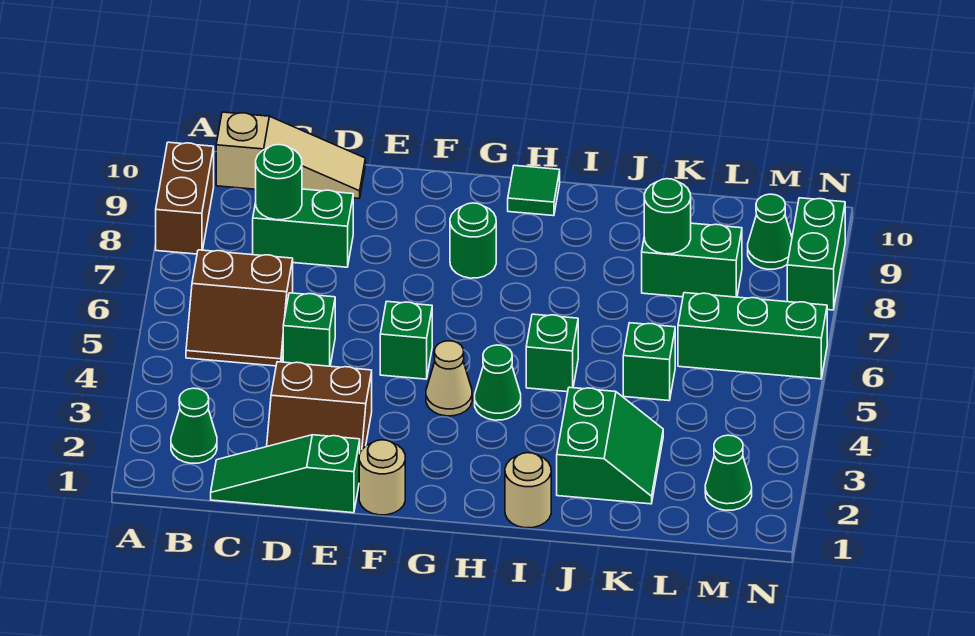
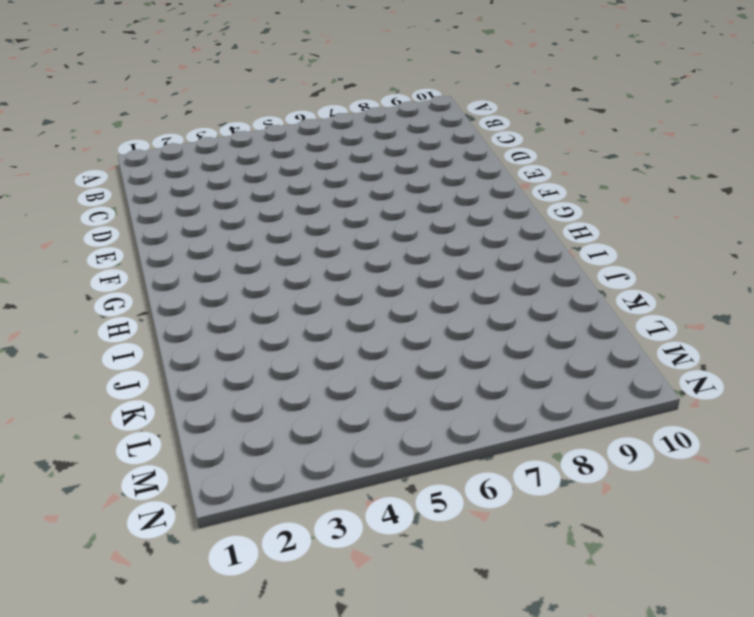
none -> brown brick A8:A9 level 1
none -> green cone B2 level 1
none -> brown slope B5:C6 level 1 top 6

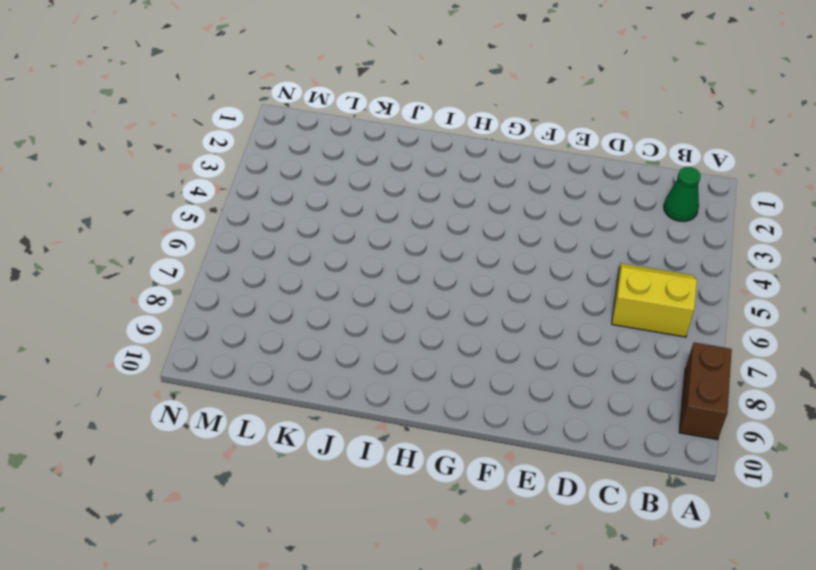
yellow slope B5:C6 level 1 top 6 -> brown slope B5:C6 level 1 top 6
none -> tan slope B10:D10 level 1 top B
none -> green slope C1:E1 level 1 top E
none -> green brick C8:D8 level 1

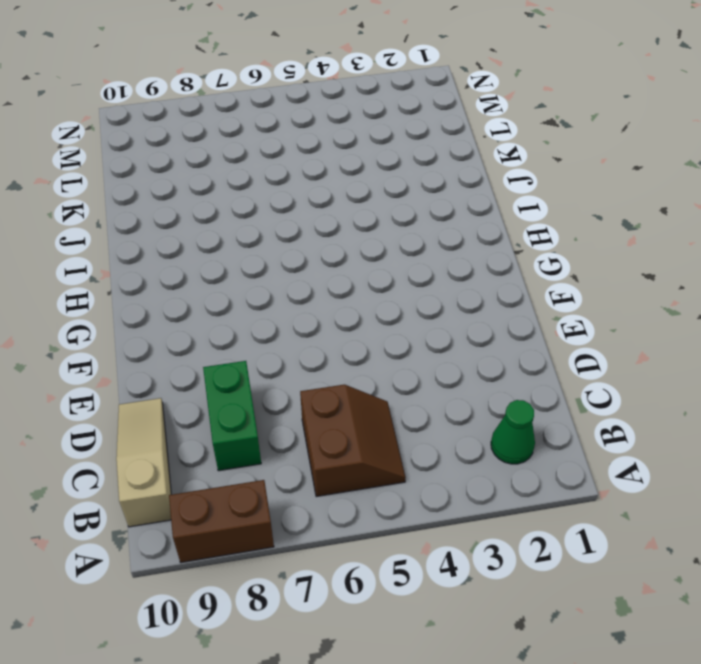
none -> green slope C1:E1 level 1 top E
none -> brown slope D2:E3 level 1 top 3
none -> green brick D5 level 1

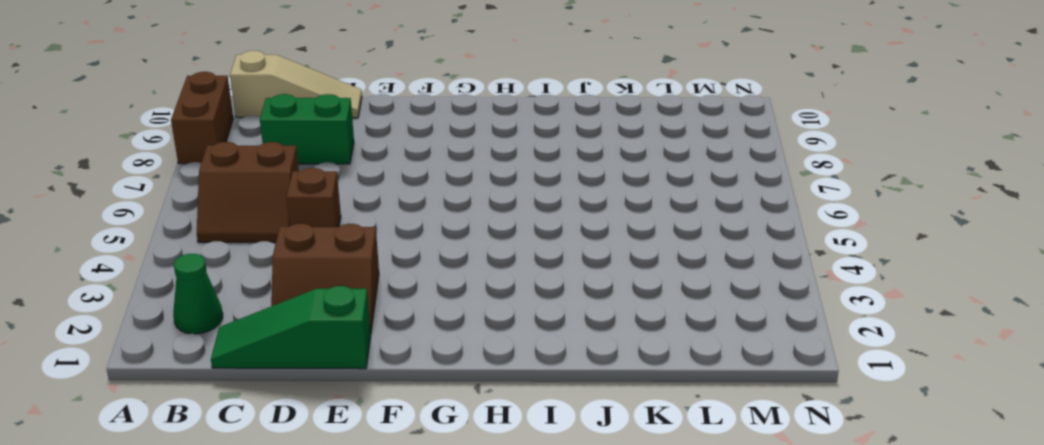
brown brick D5 level 1 -> green brick D5 level 1
none -> tan round brick F1 level 1
none -> green brick F5 level 1
none -> tan cone G4 level 1

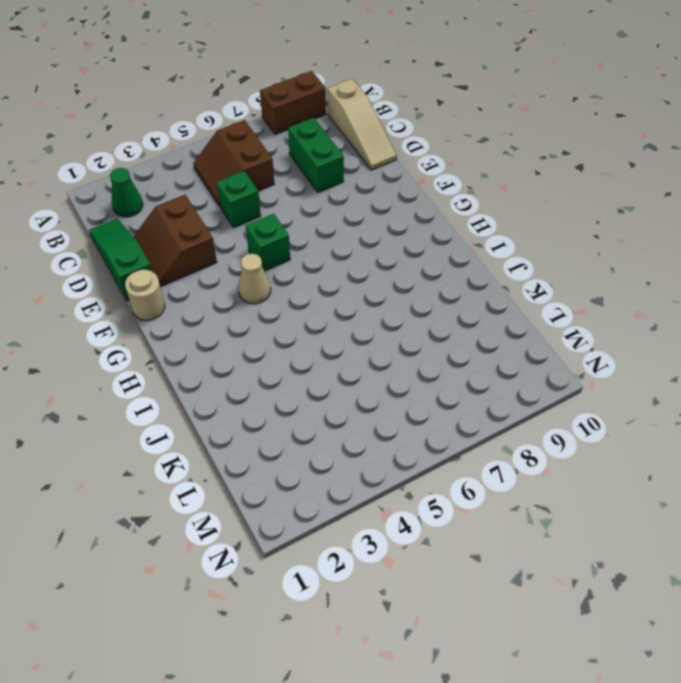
none -> green round brick G8 level 1
none -> green cone H4 level 1
none -> green tile H10 level 1

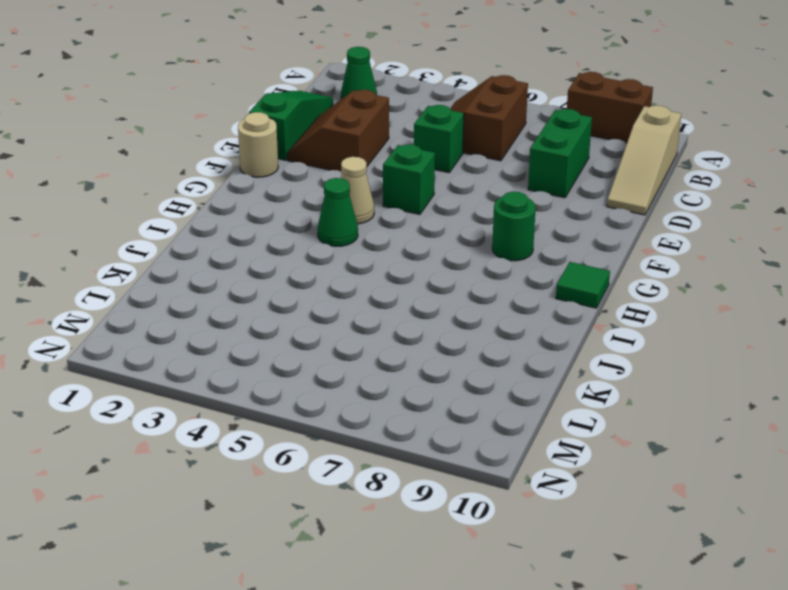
none -> tan round brick I1 level 1
none -> green brick I5 level 1
none -> green slope J2:K3 level 1 top J

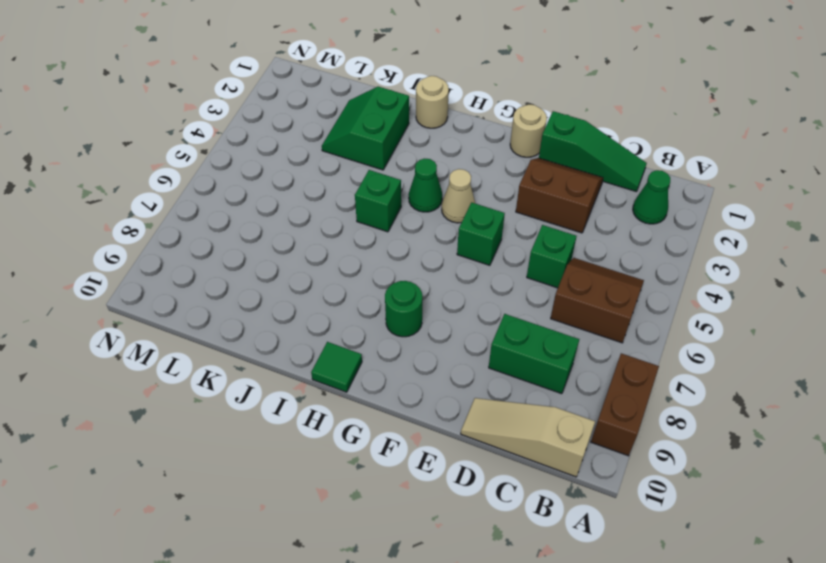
none -> green brick K5 level 1
none -> green brick K8:L8 level 1
none -> green brick L6:N6 level 1

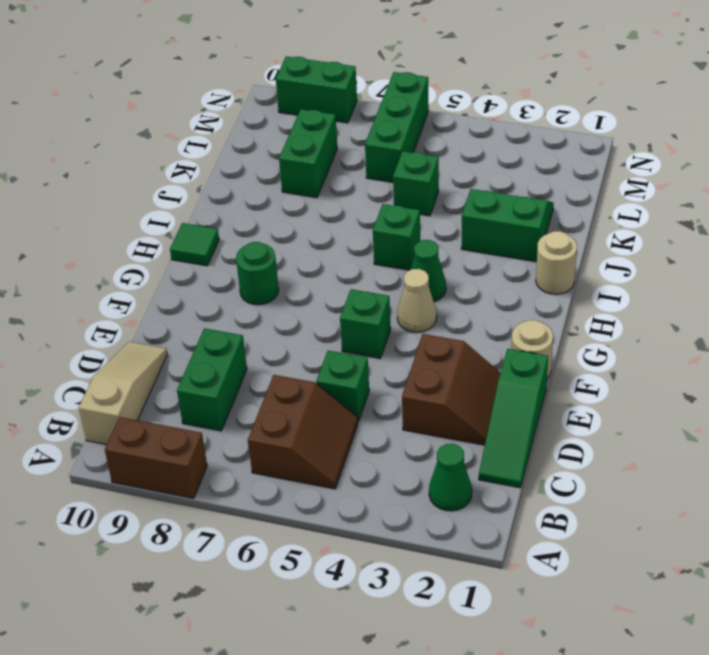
none -> green cone M2 level 1
none -> green cone M9 level 1
none -> green round brick C8 level 2

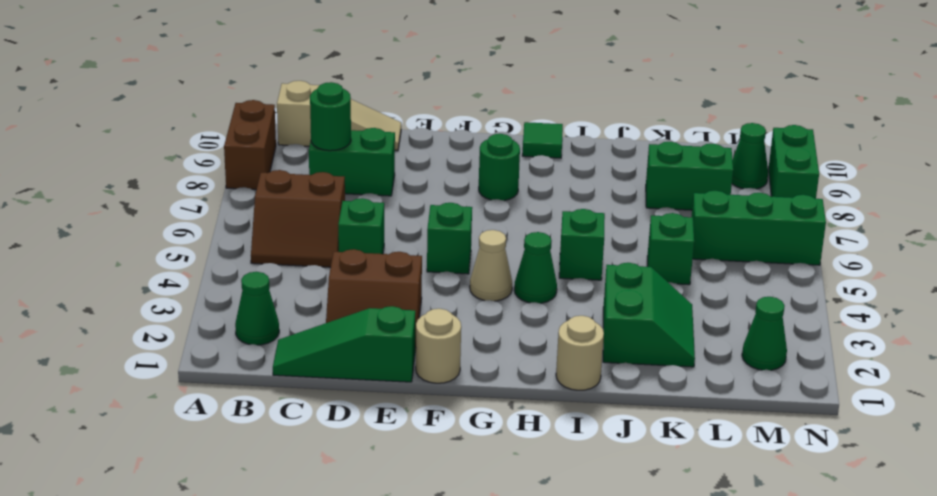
none -> green round brick K8 level 2

